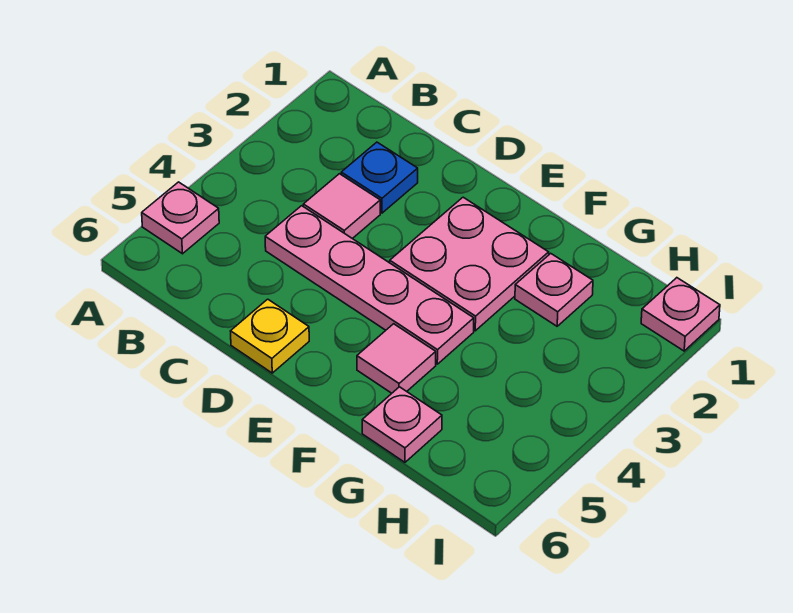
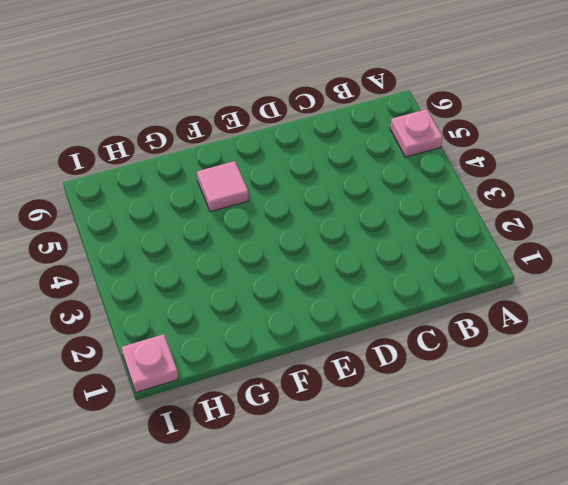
none -> blue plate C2 level 1
none -> pink tile C3 level 1

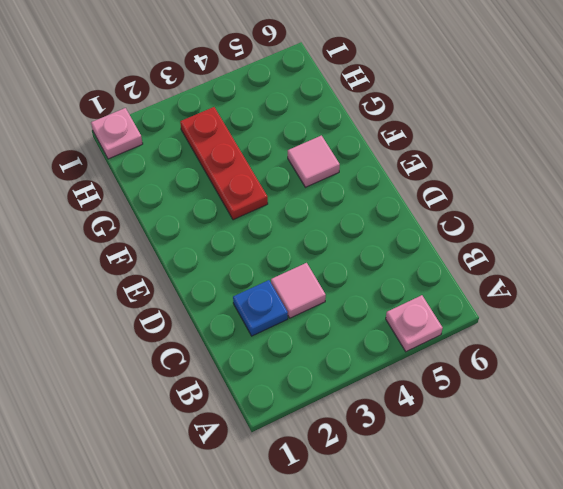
red plate F3:H3 level 1 -> pink plate E2:F3 level 1
none -> pink plate C4:F4 level 1
none -> yellow plate D6 level 1

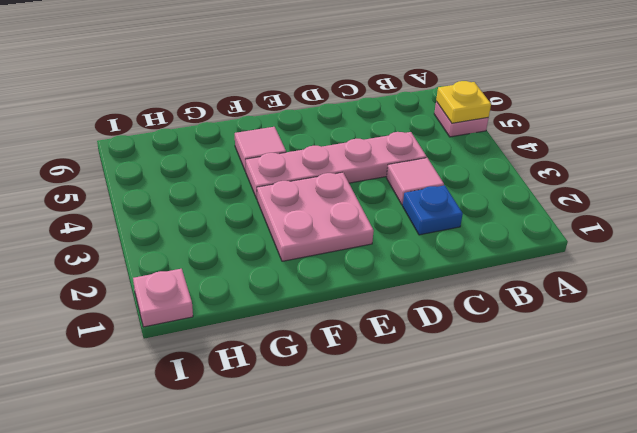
yellow plate A5 level 2 -> yellow plate D6 level 1
none -> pink plate G2 level 1
none -> pink plate G6 level 1

